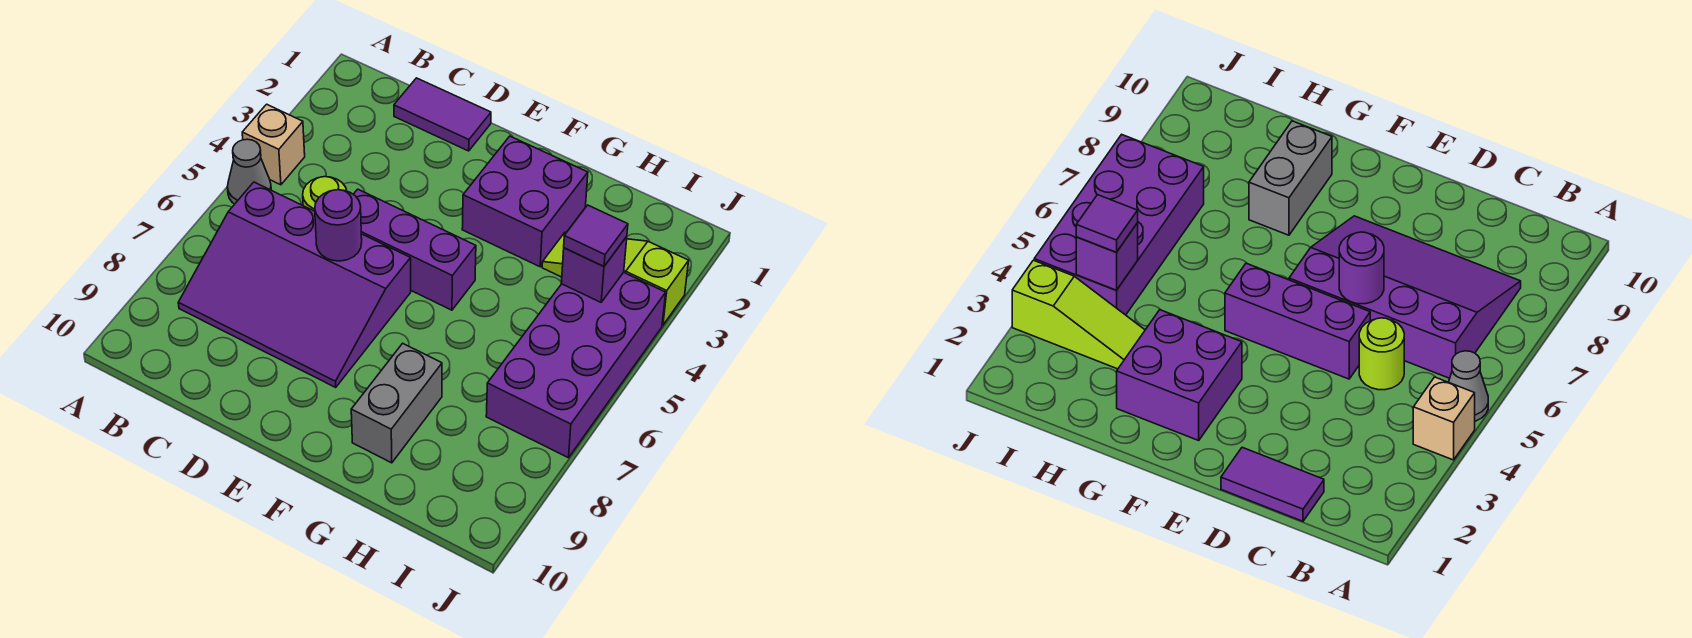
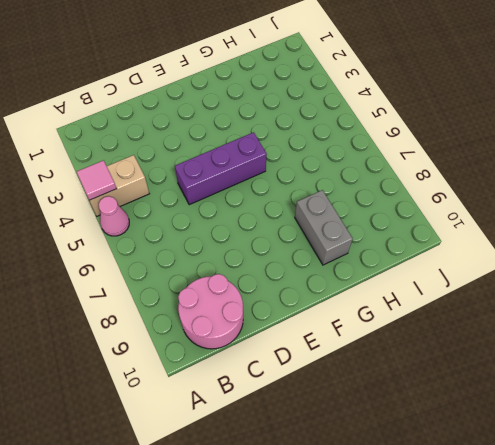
tan brick A4:B4 level 1 -> tan brick A4 level 1
pink tile A4 level 2 -> none
pink cone A5 level 1 -> grey cone A5 level 1
pink round brick B9:C10 level 1 -> none
none -> purple slope B6:E8 level 1 top 6
none -> purple tile C1:D1 level 1
none -> lime round brick C5 level 1

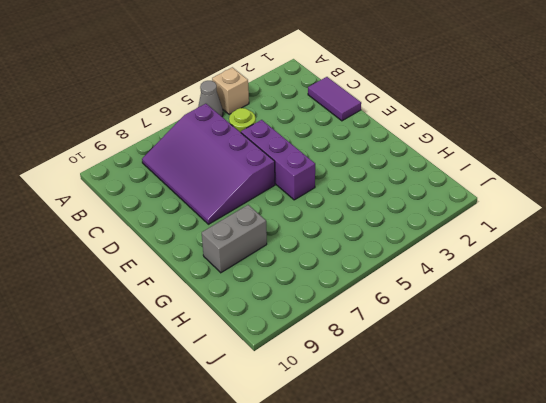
none -> purple brick F2:G3 level 1
none -> lime slope H3:J3 level 1 top J
none -> purple brick I4:J7 level 1

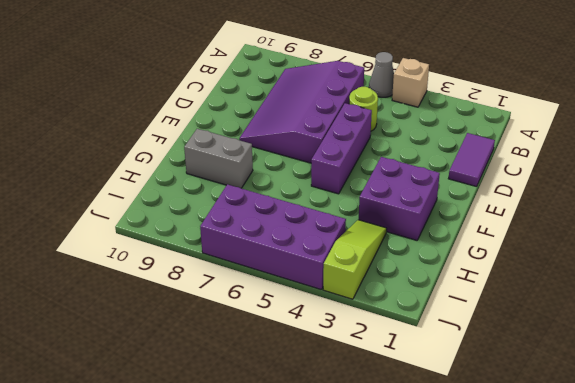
none -> purple round brick D6 level 2
none -> purple brick I4 level 2
none -> purple tile I4 level 3

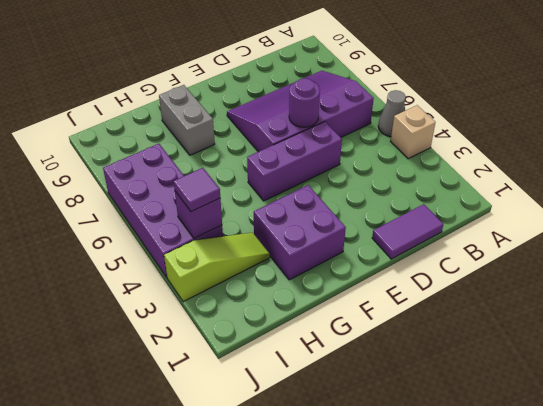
none -> lime round brick C5 level 1

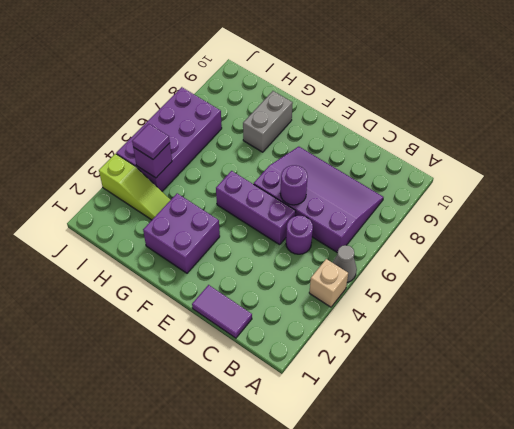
purple round brick C5 level 1 -> lime round brick C5 level 1

